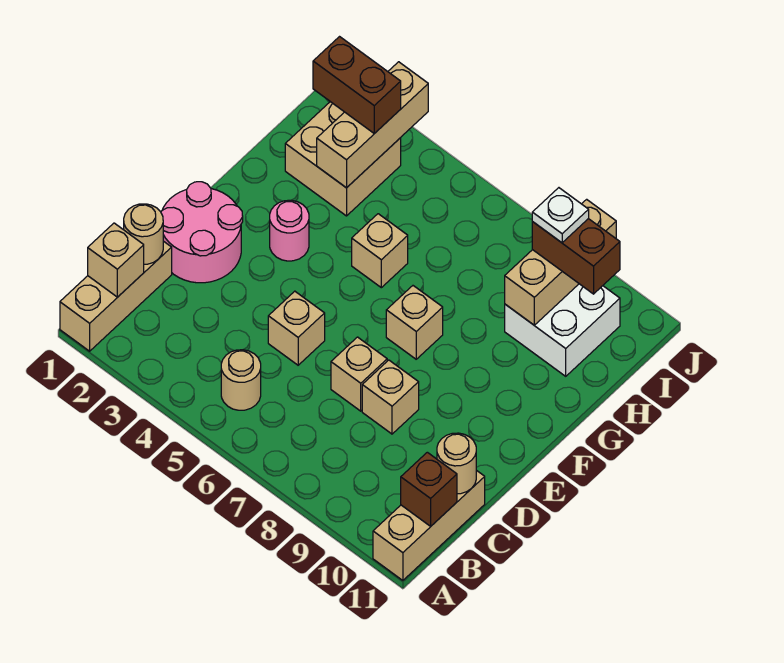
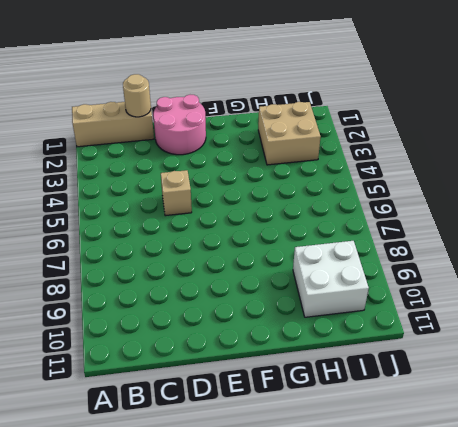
none -> tan brick A11:C11 level 1
none -> tan round brick B5 level 1
none -> tan brick D7 level 1

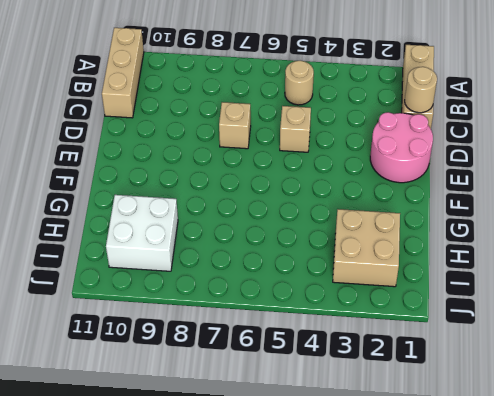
none -> tan brick D8 level 1
none -> pink round brick F3 level 1
none -> tan brick F7 level 1

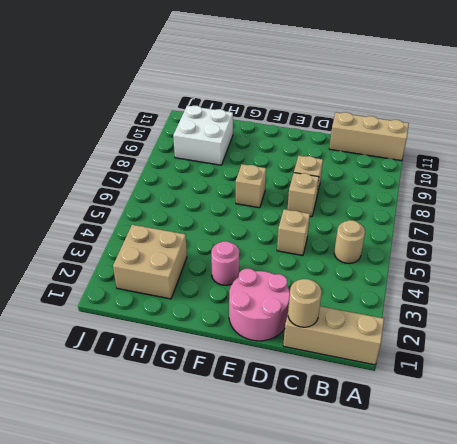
none -> tan brick G5 level 1
none -> tan brick B1 level 2
none -> brown brick B11 level 2

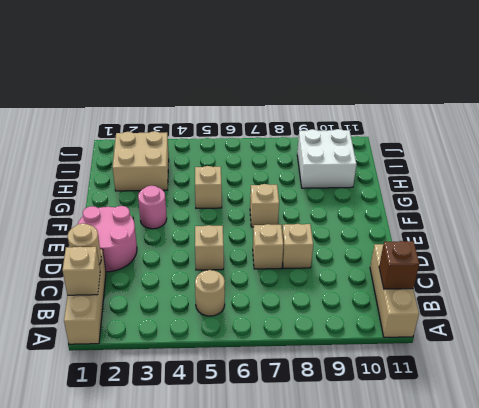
none -> tan round brick C11 level 2
none -> tan brick H3:J3 level 2
none -> tan brick H9:J9 level 2

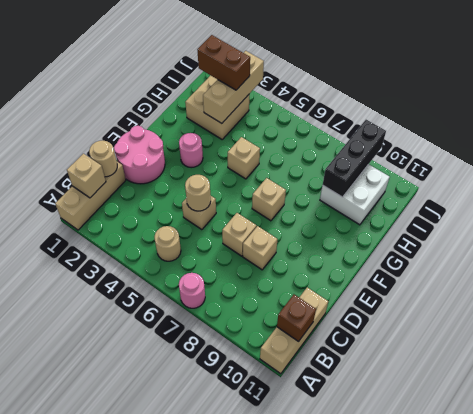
pink round brick A7 level 1 -> none
tan round brick D5 level 2 -> tan round brick C11 level 2
black brick H9:J9 level 2 -> tan brick H9:J9 level 2
none -> brown brick I9:I10 level 3
none -> white plate I9 level 4

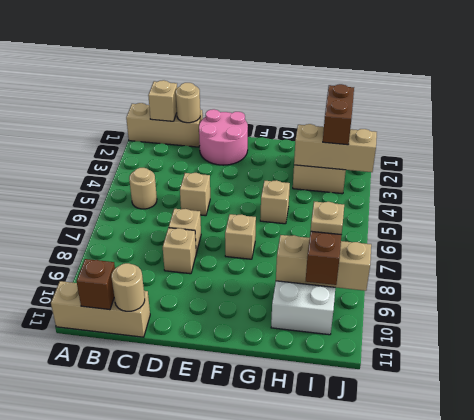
tan plate I9 level 4 -> white plate I9 level 4
none -> pink round brick F3 level 1

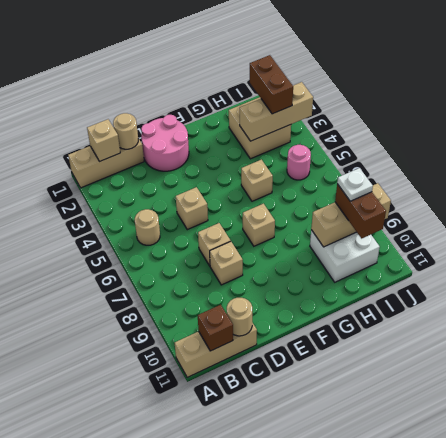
pink round brick I5 level 1 -> pink round brick F3 level 1

